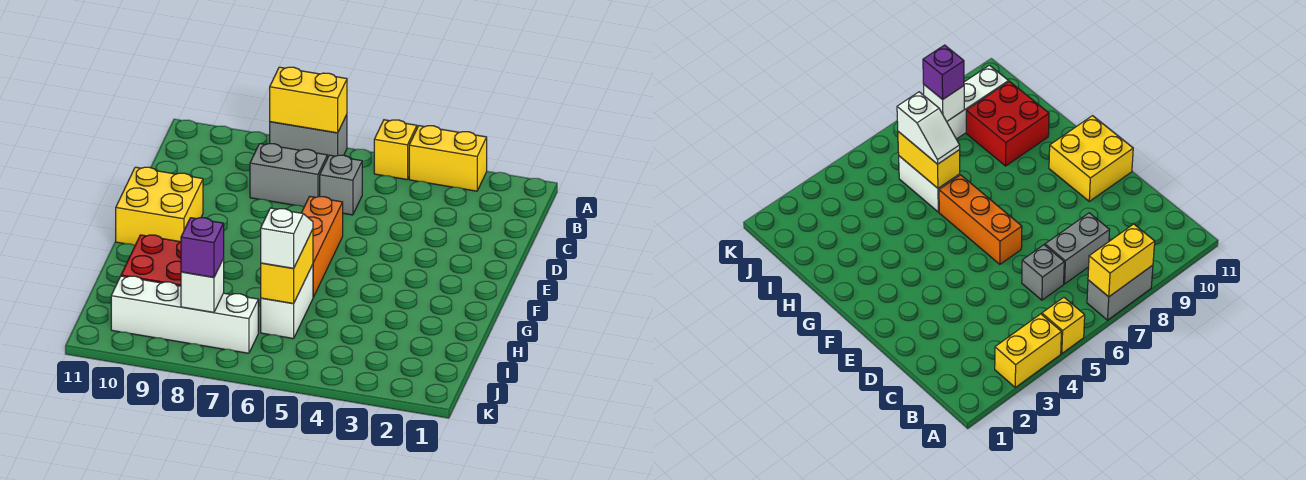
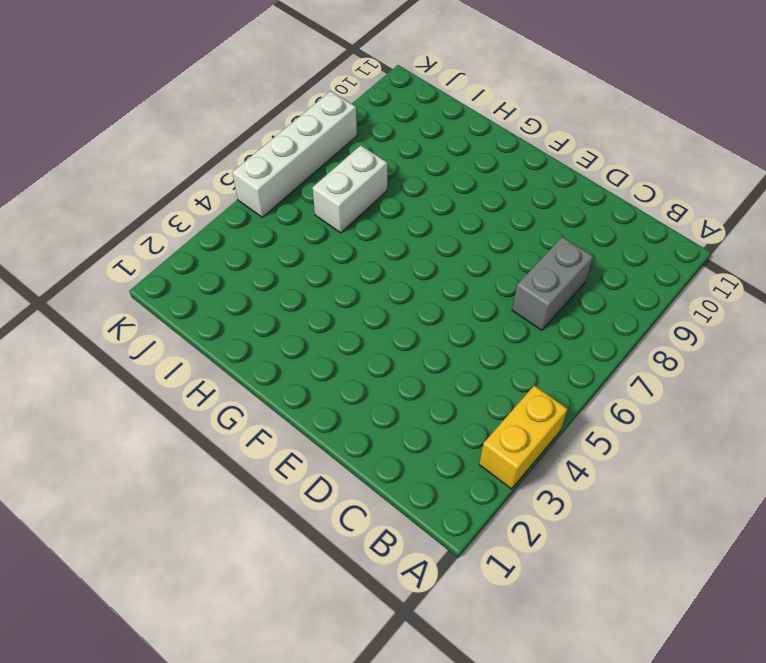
white brick I6:I7 level 1 -> white brick H6:I6 level 1
white brick K5:K8 level 1 -> white brick J7:J10 level 1
none -> yellow brick A5 level 1
none -> grey brick A7:A8 level 1
none -> grey brick C6 level 1

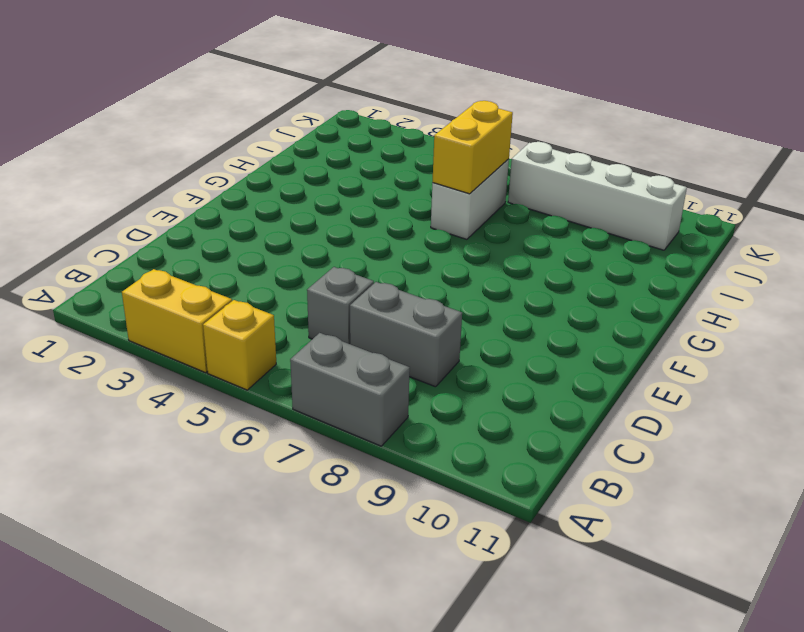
none -> orange brick E6:G6 level 1
none -> yellow brick E10:F11 level 1
none -> red brick H9:I10 level 1

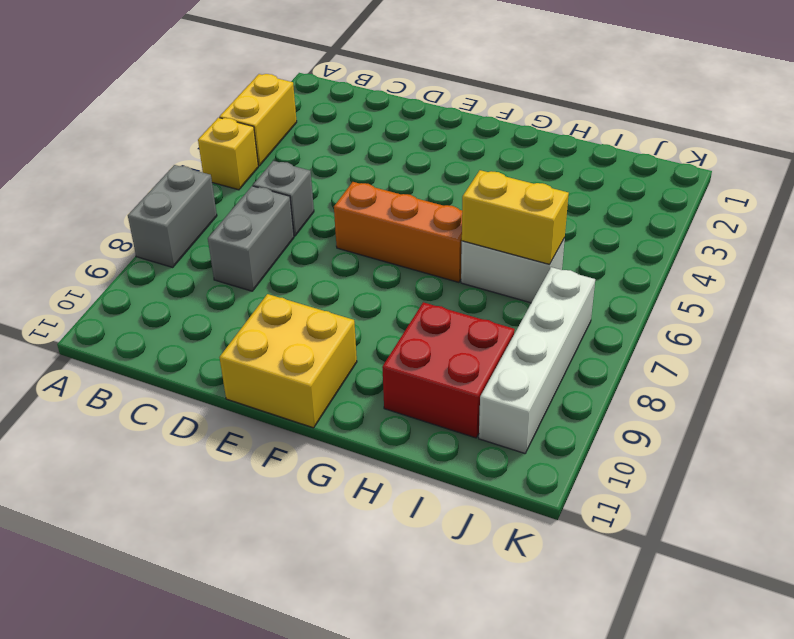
none -> yellow brick A7:A8 level 2
none -> white brick J8 level 2
none -> white slope H6:I6 level 3 top I

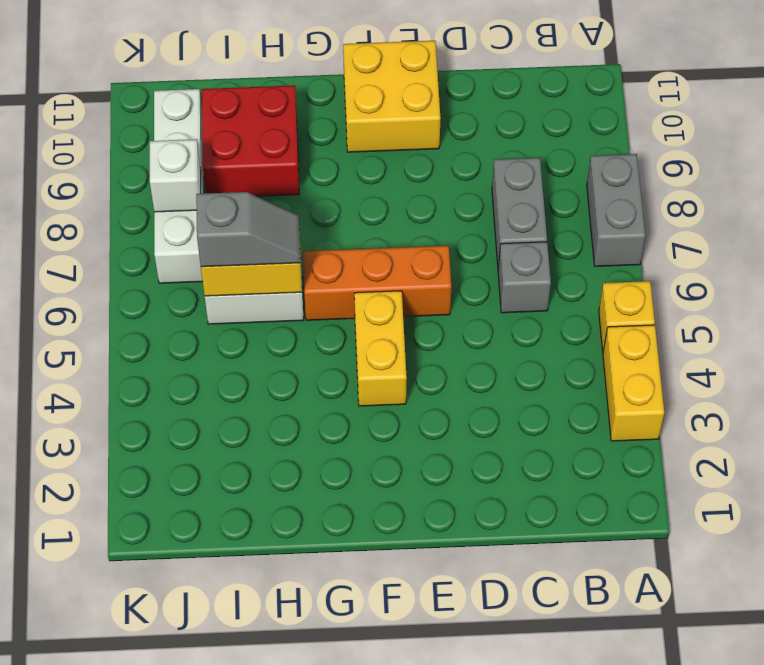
yellow brick F4:F5 level 1 -> yellow brick A7:A8 level 2
grey slope H6:I6 level 3 top I -> white slope H6:I6 level 3 top I
none -> purple brick J8 level 3

